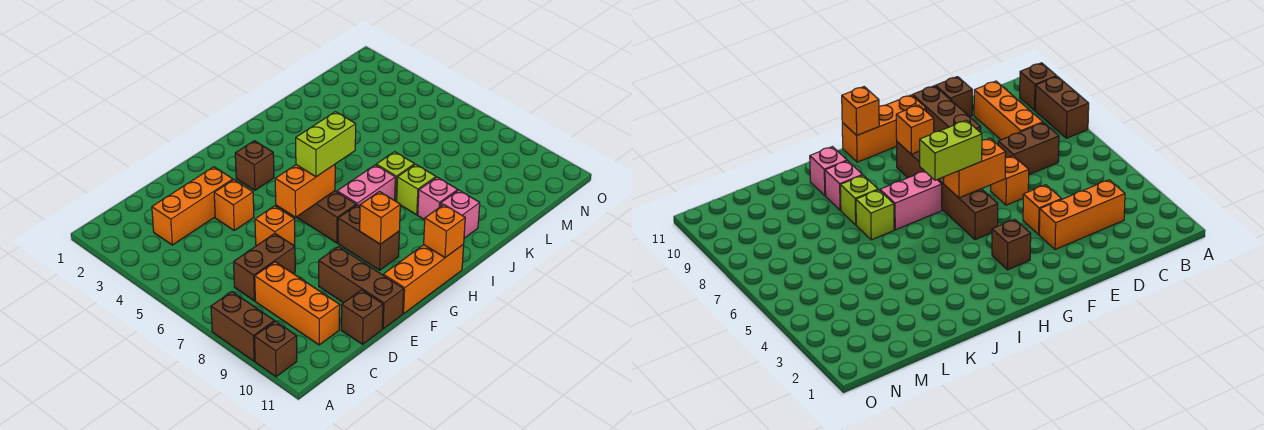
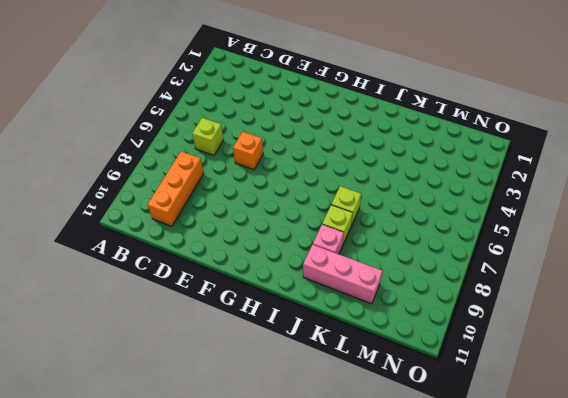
lime brick C6 level 1 -> none
pink brick J10:L10 level 1 -> pink brick J10 level 1
none -> brown brick A8:A9 level 1
none -> brown brick A10 level 1
none -> orange brick C3:E3 level 1

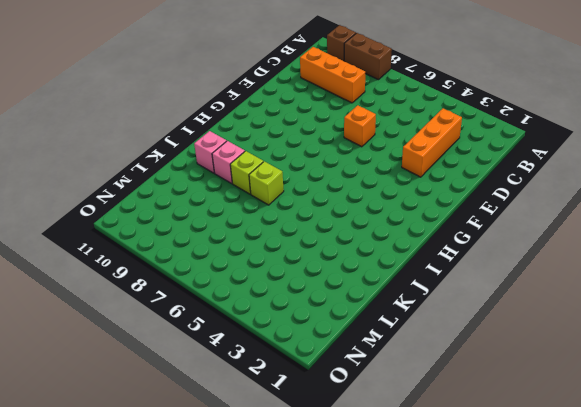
none -> brown brick C7:D7 level 1
none -> brown brick D11 level 1
none -> orange brick E4 level 1

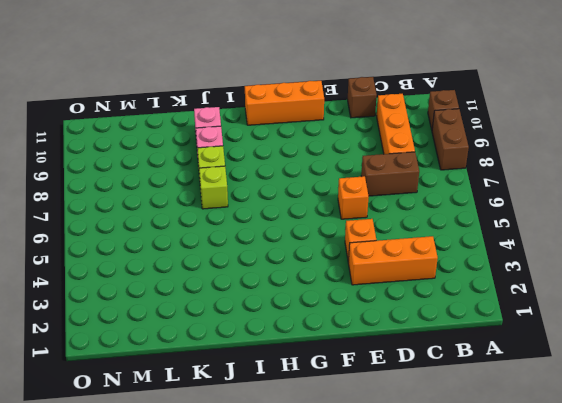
none -> brown brick E9:E11 level 1
none -> brown brick G3 level 1
none -> brown brick G5:G7 level 1

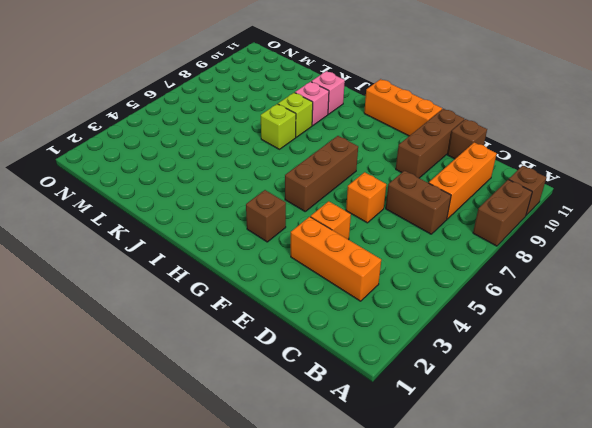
none -> brown brick G8:G9 level 1
none -> pink brick H7:I7 level 1
none -> orange brick F6:G6 level 2

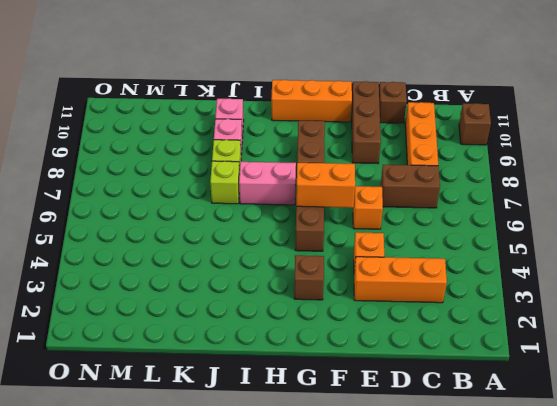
none -> brown brick A8:A9 level 1
none -> orange brick G9 level 2
none -> orange brick H11 level 2

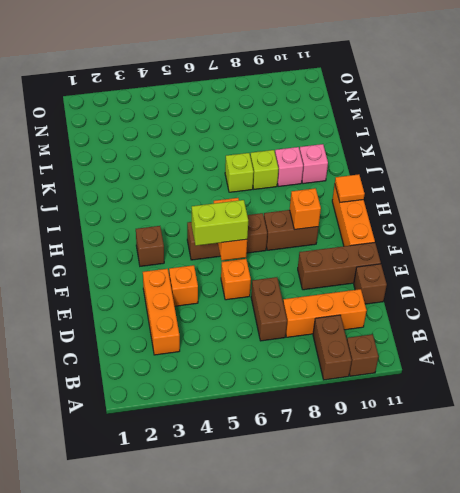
brown brick A9:B9 level 1 -> brown brick A8:A9 level 1
lime brick F5:F6 level 3 -> lime brick G6:H6 level 3
orange tile H11 level 2 -> orange brick H11 level 2
none -> pink brick H7:I7 level 1

